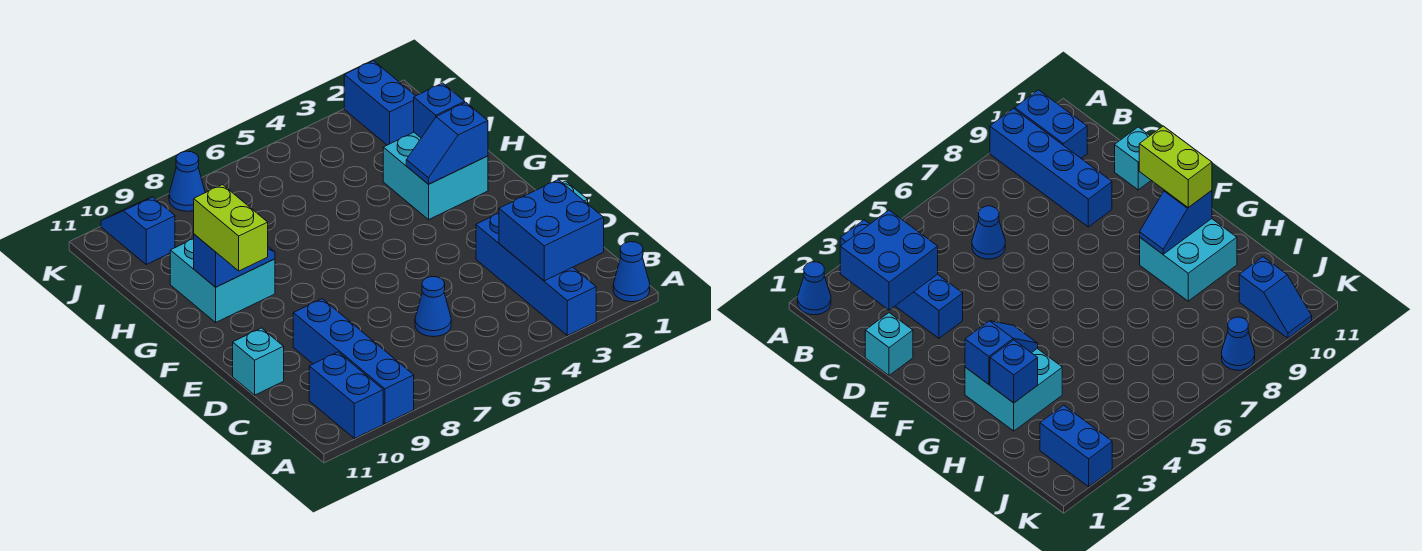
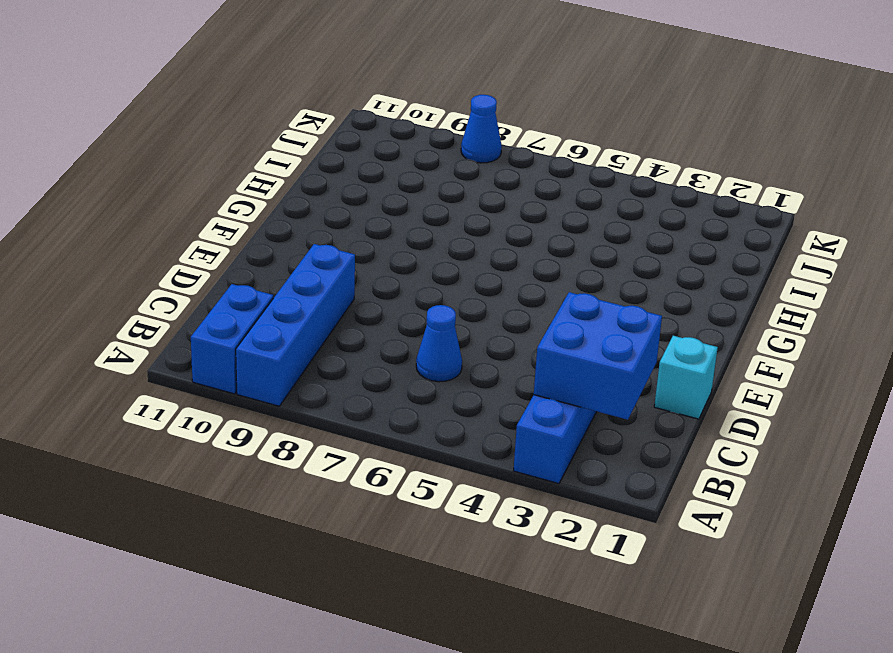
none -> blue cone A1 level 1
none -> cyan brick D11 level 1
none -> cyan brick G2:H3 level 1

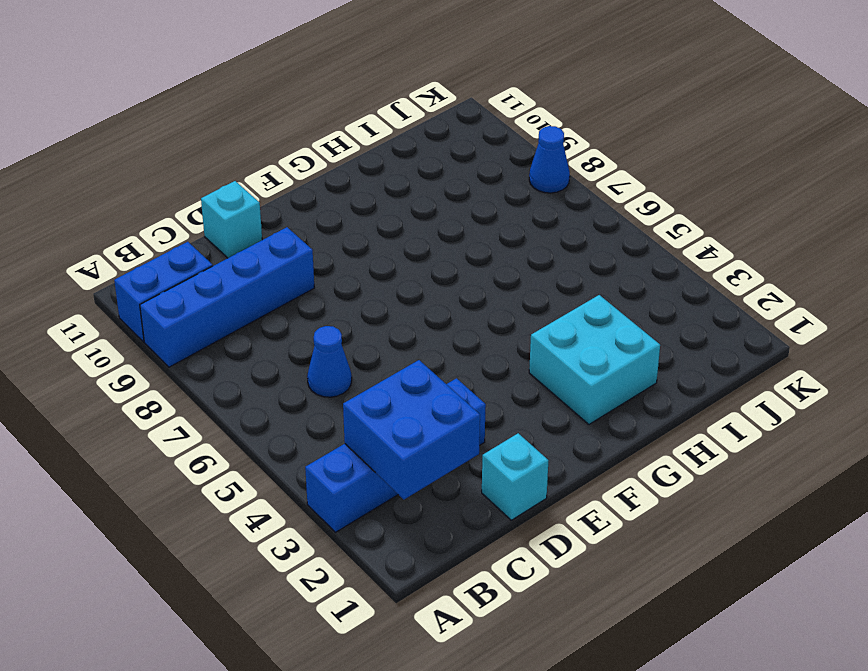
none -> blue cone A1 level 1
none -> cyan brick G9:H10 level 1
none -> blue brick J2:K2 level 1

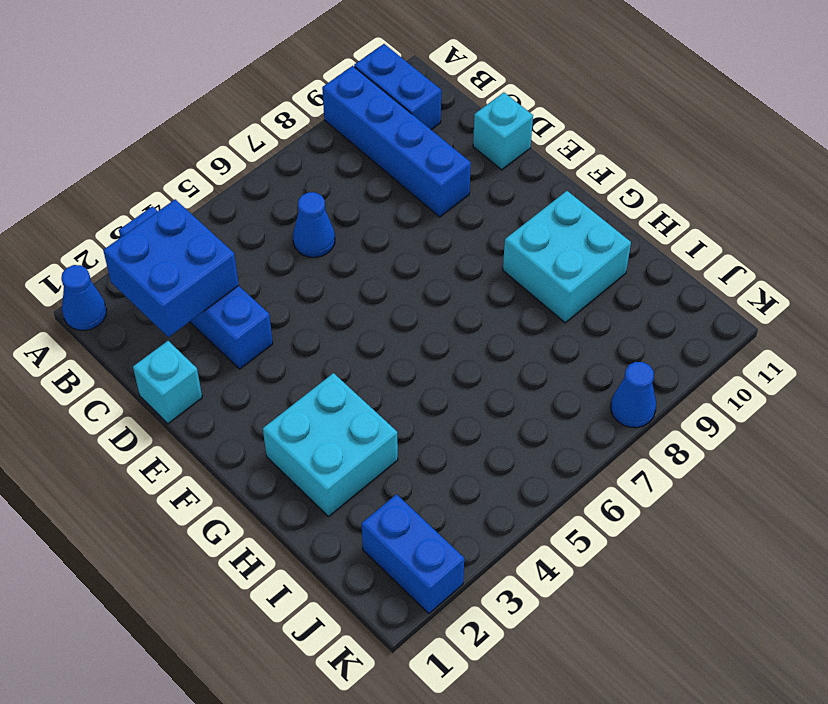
none -> blue slope J10:K10 level 1 top J
none -> blue slope G2:G3 level 2 top 2
none -> blue slope G9:G10 level 2 top 10

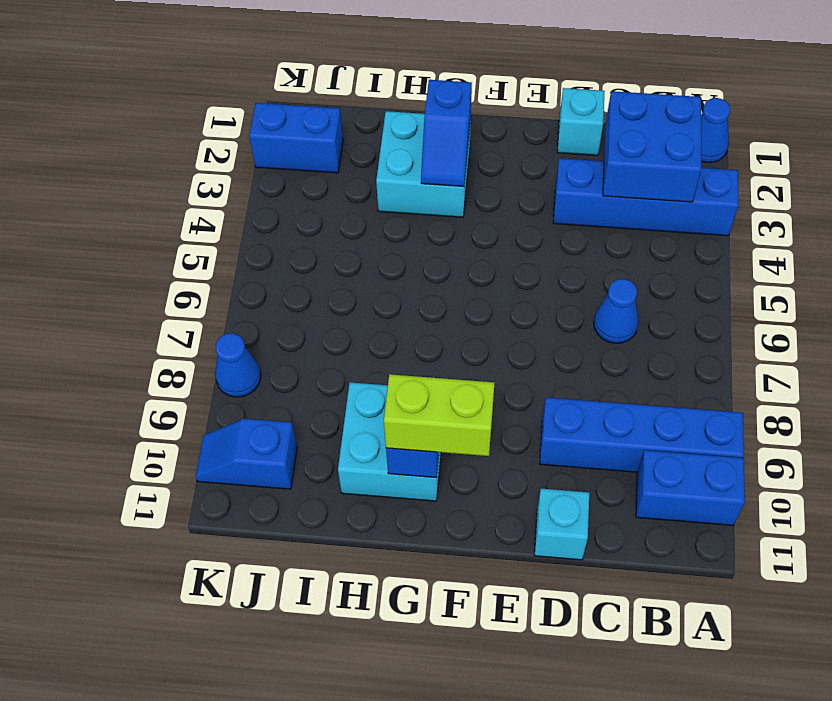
none -> blue brick H2 level 2

